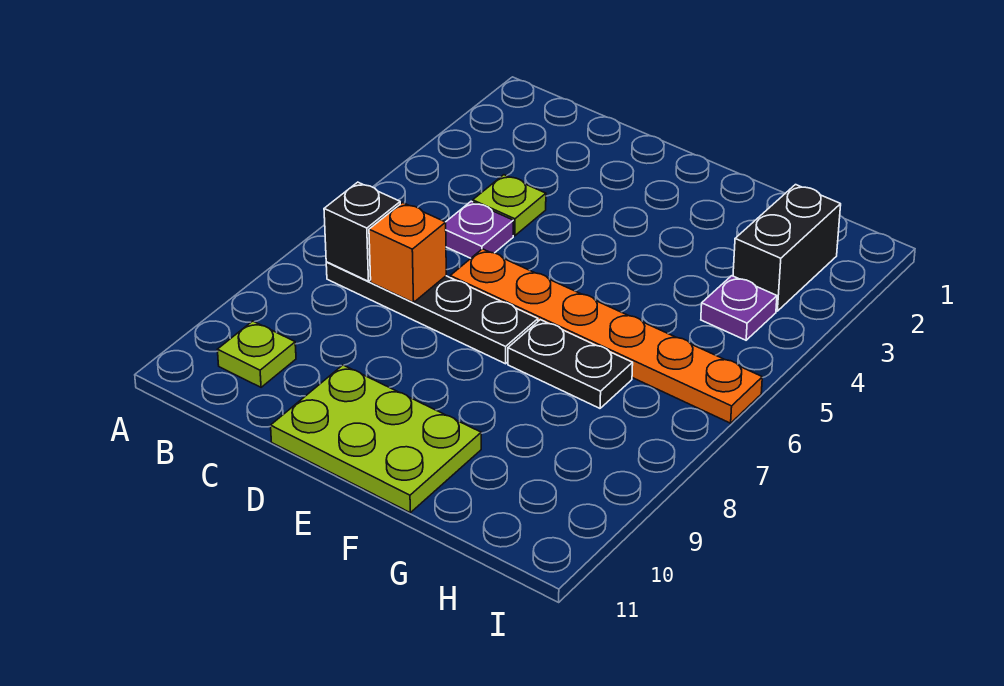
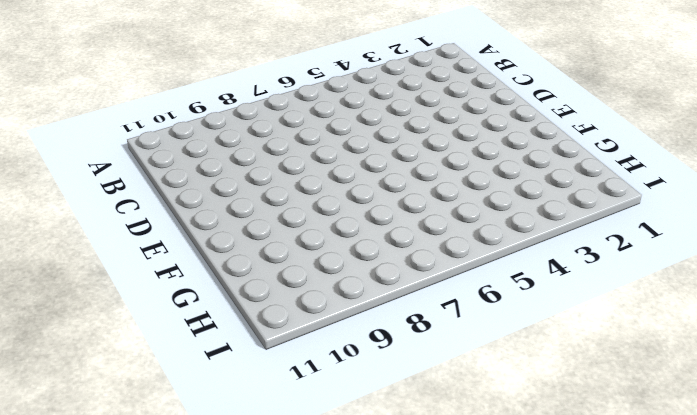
none -> black plate B7:E7 level 1
none -> lime plate B10 level 1

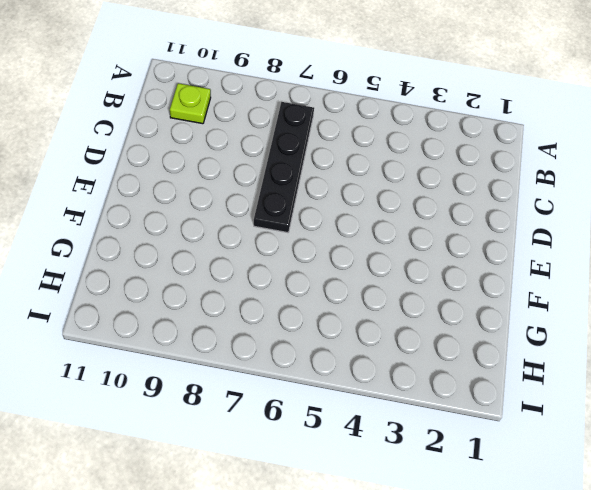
none -> lime plate C4 level 1
none -> purple plate C5 level 1

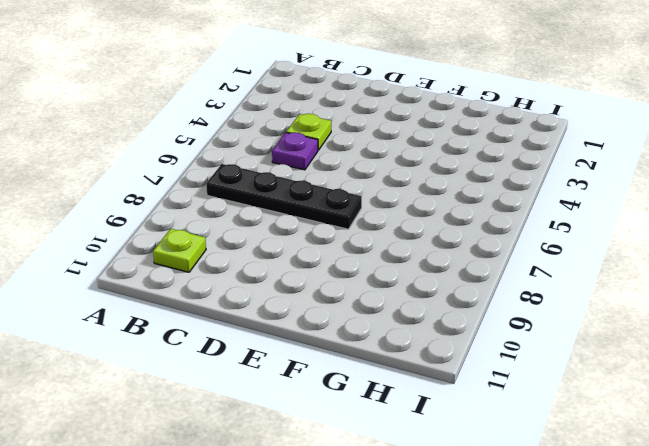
none -> orange plate D6:I6 level 1
none -> lime plate D10:F11 level 1

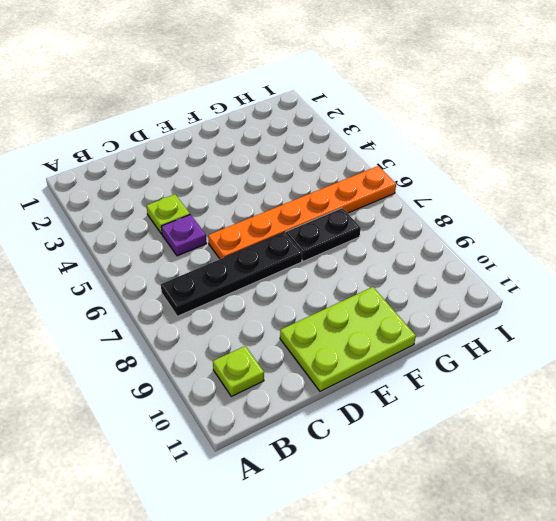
none -> black brick H2:H3 level 1
none -> purple plate H4 level 1

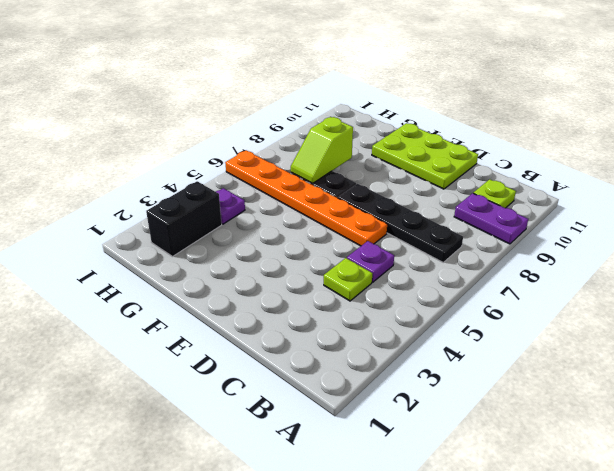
purple plate A9:B9 level 1 -> none
lime slope G7:G8 level 2 top 8 -> none
none -> black brick B7 level 2
none -> orange brick C7 level 2

